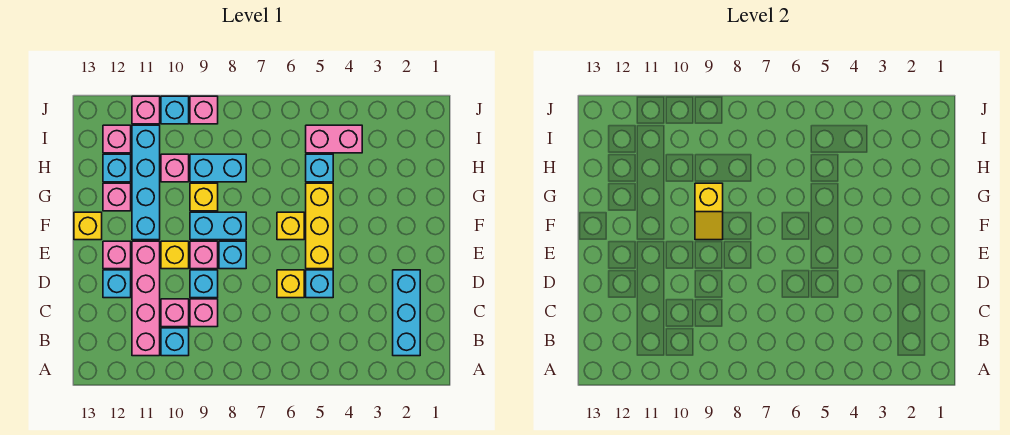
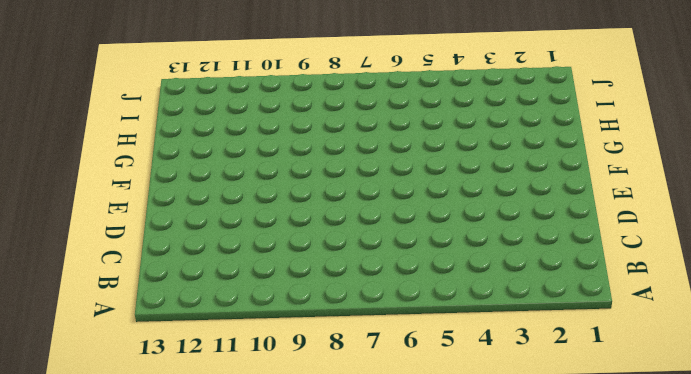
none -> cyan brick B2:D2 level 1
none -> cyan brick B10 level 1
none -> pink brick B11:E11 level 1
none -> pink brick C9 level 1

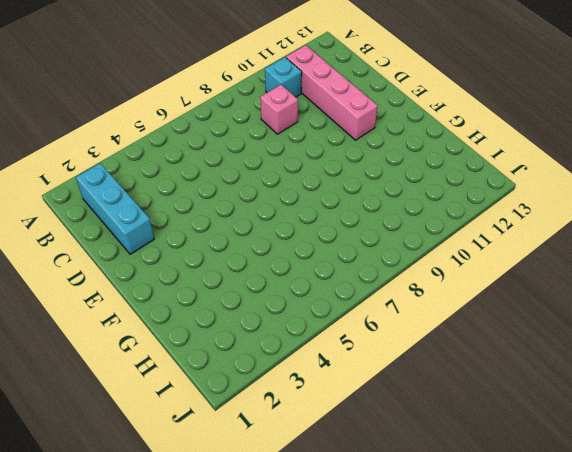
none -> pink brick C10 level 1
none -> cyan brick D5 level 1
none -> yellow brick D6 level 1
none -> cyan brick D9 level 1

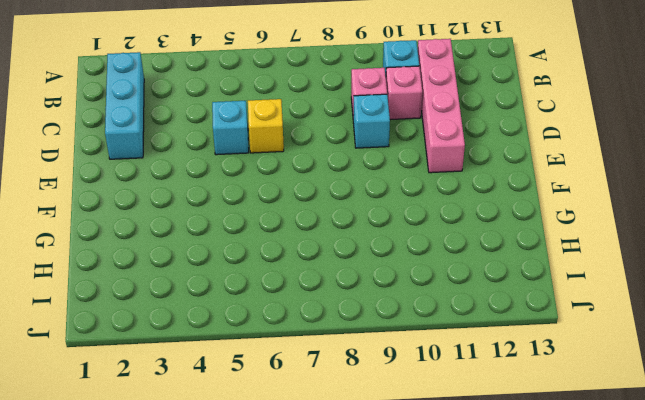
none -> cyan brick D12 level 1
none -> yellow brick E5:G5 level 1
none -> cyan brick E8 level 1
none -> pink brick E9 level 1

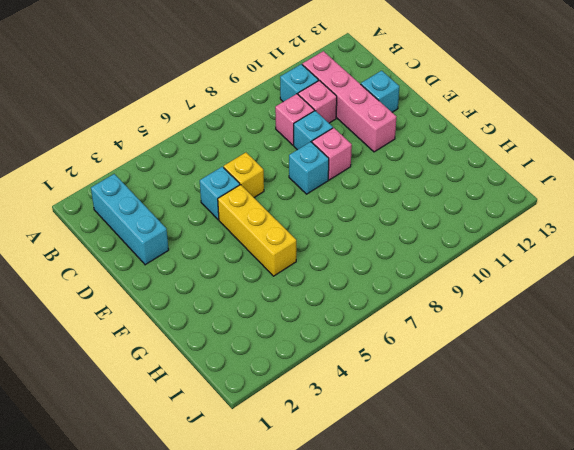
none -> yellow brick E10 level 1
none -> pink brick E12 level 1
none -> yellow brick F6 level 1
none -> cyan brick F8:F9 level 1

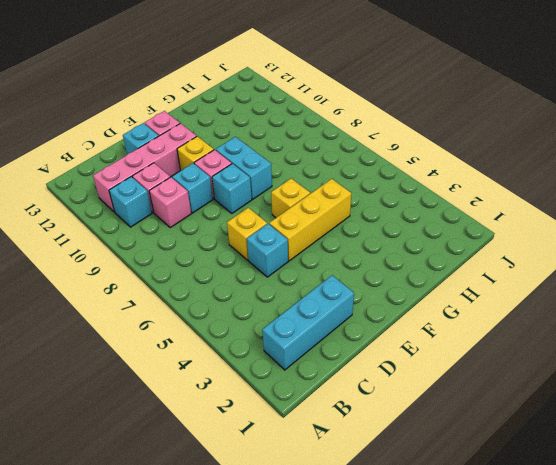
none -> cyan brick F11:I11 level 1
none -> yellow brick F13 level 1
none -> yellow brick G9 level 1
none -> pink brick G12 level 1

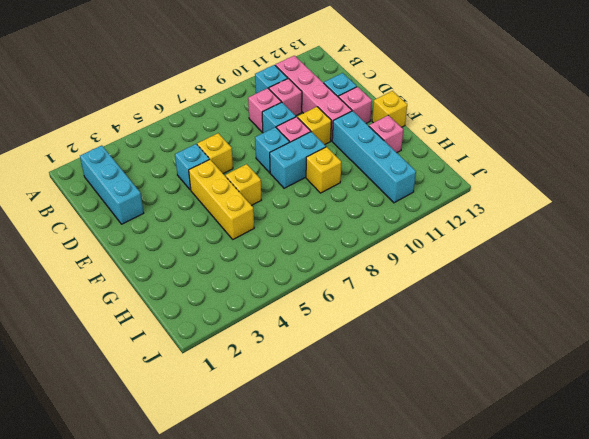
none -> cyan brick H5 level 1
none -> cyan brick H8:H9 level 1
none -> pink brick H10 level 1
none -> cyan brick H12 level 1

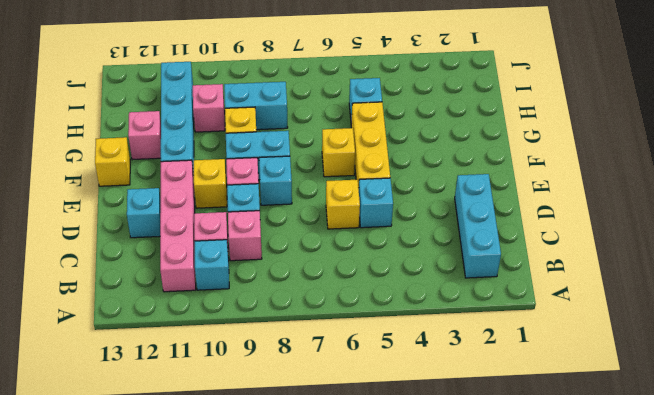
none -> pink brick E12 level 1
none -> cyan brick H12 level 1
none -> pink brick I4:I5 level 1
none -> pink brick I12 level 1

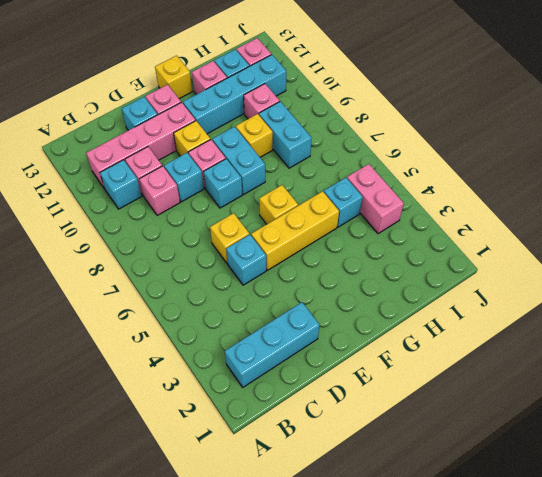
none -> pink brick J9 level 1
none -> cyan brick J10 level 1
none -> pink brick J11 level 1
none -> yellow slope F9:G9 level 2 top G

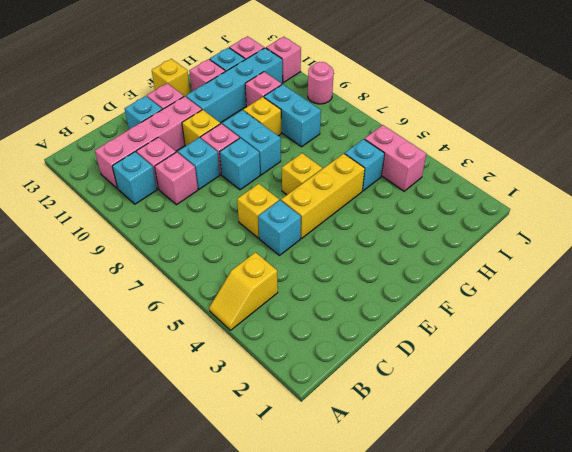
yellow slope A4:B4 level 1 top B -> yellow slope F9:G9 level 2 top G
pink round brick J9 level 1 -> pink brick J9 level 1
none -> cyan brick B2:D2 level 1
none -> cyan brick J10 level 1

